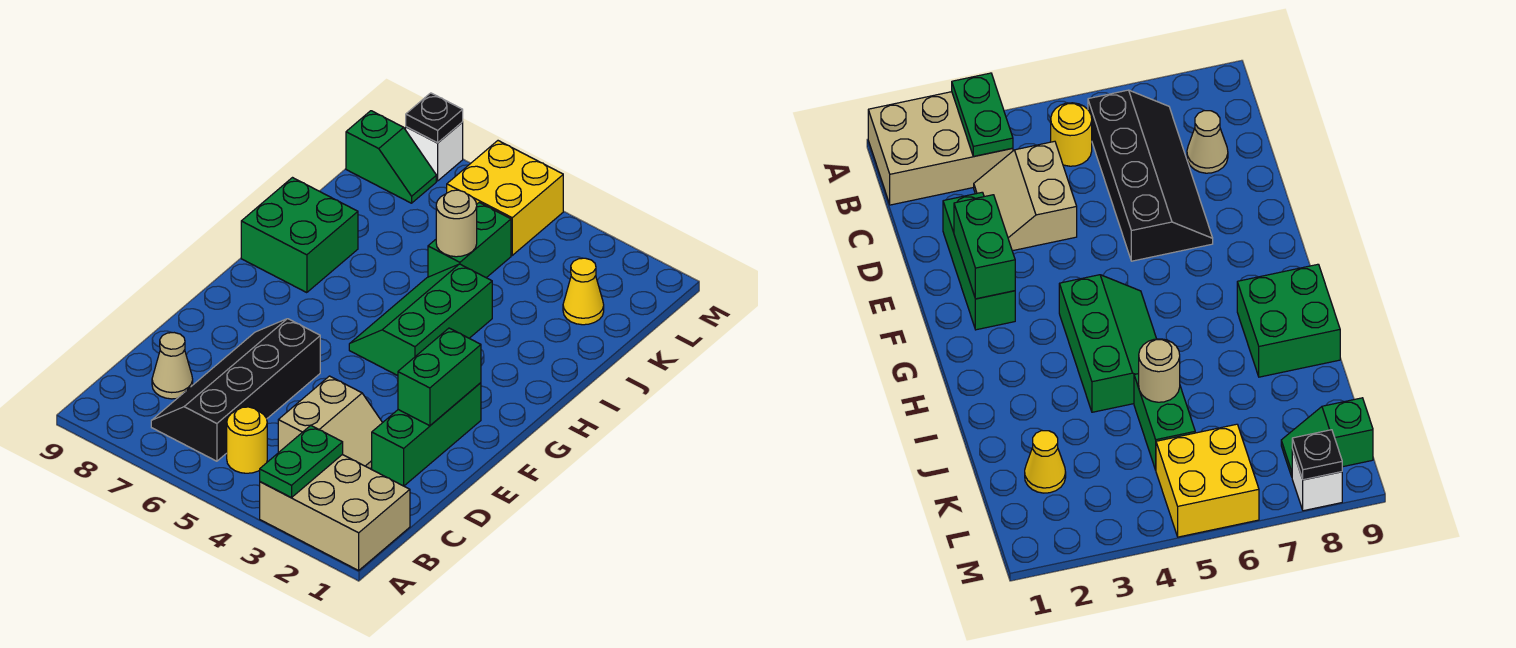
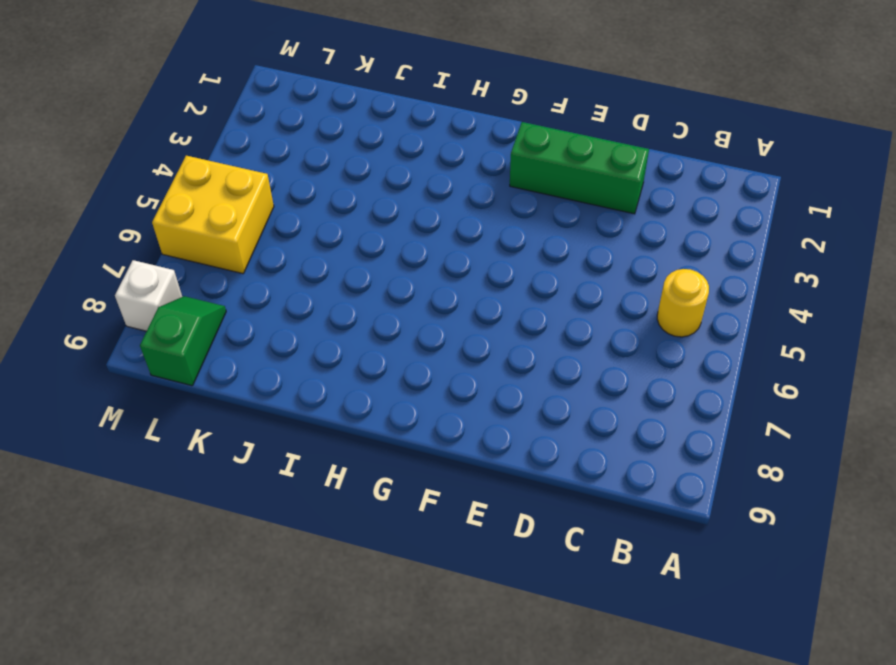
none -> tan brick A1:B3 level 1
none -> black slope B6:E7 level 1 top 6
none -> tan slope C3:D4 level 1 top 4

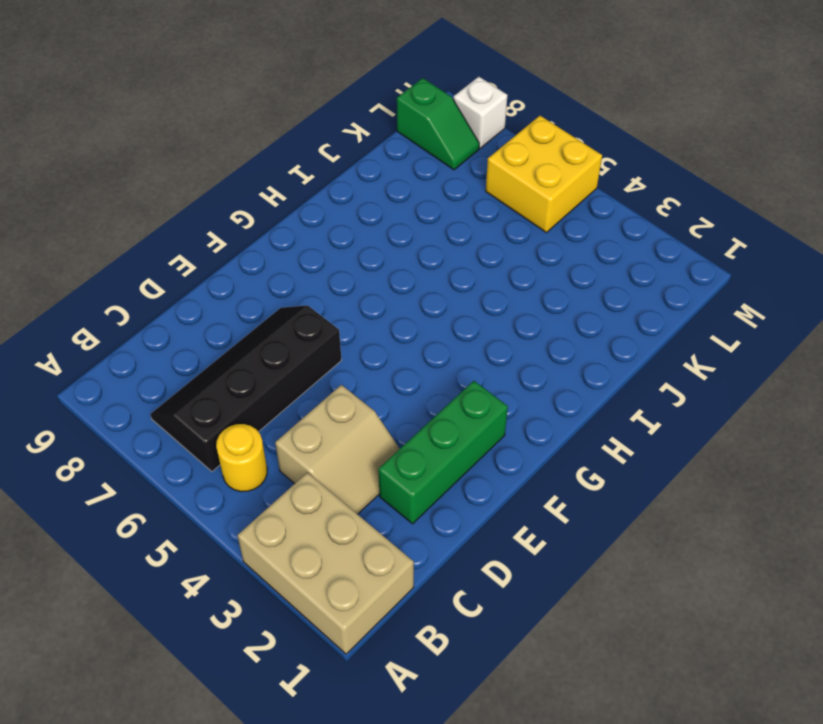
none -> tan cone C8 level 1
none -> green slope G4:I5 level 1 top 4
none -> green brick H8:I9 level 1

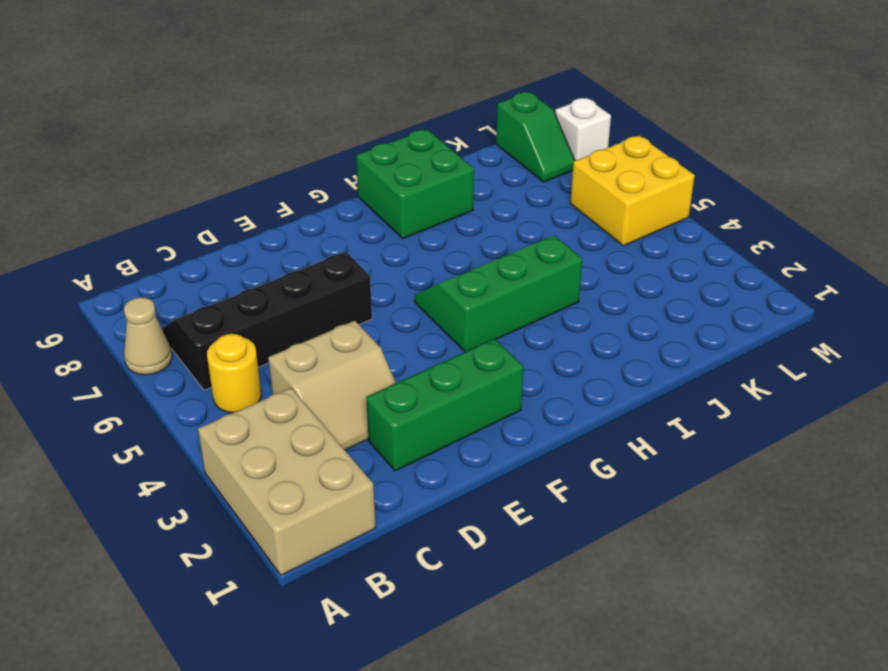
tan cone A7 level 1 -> tan cone C8 level 1
none -> green brick J5:K5 level 1
none -> yellow cone K2 level 1
none -> green plate A3:B3 level 2

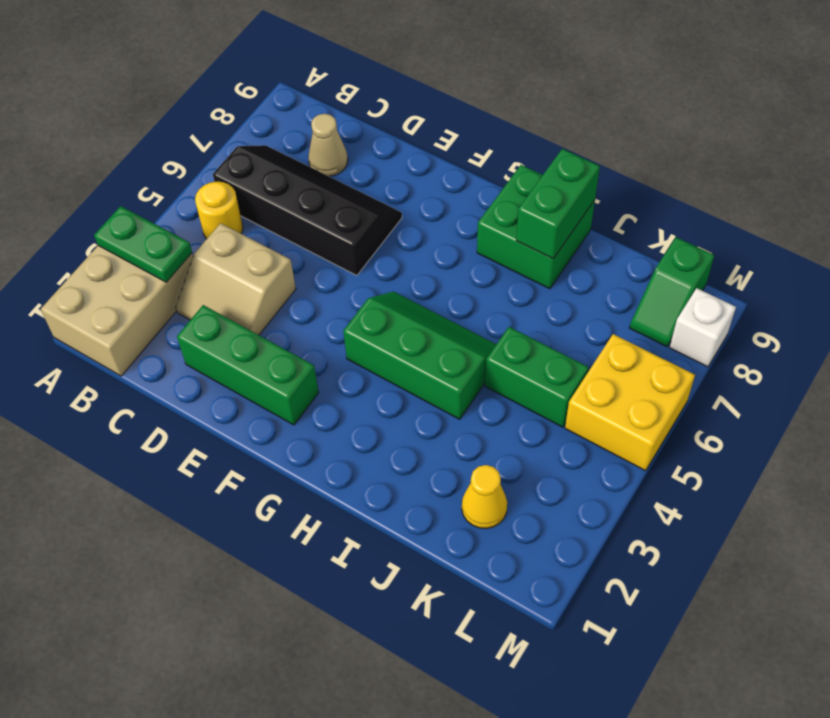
green brick I8:I9 level 2 -> green brick E2:F2 level 2
none -> tan round brick J5 level 2
none -> black plate M8 level 2

